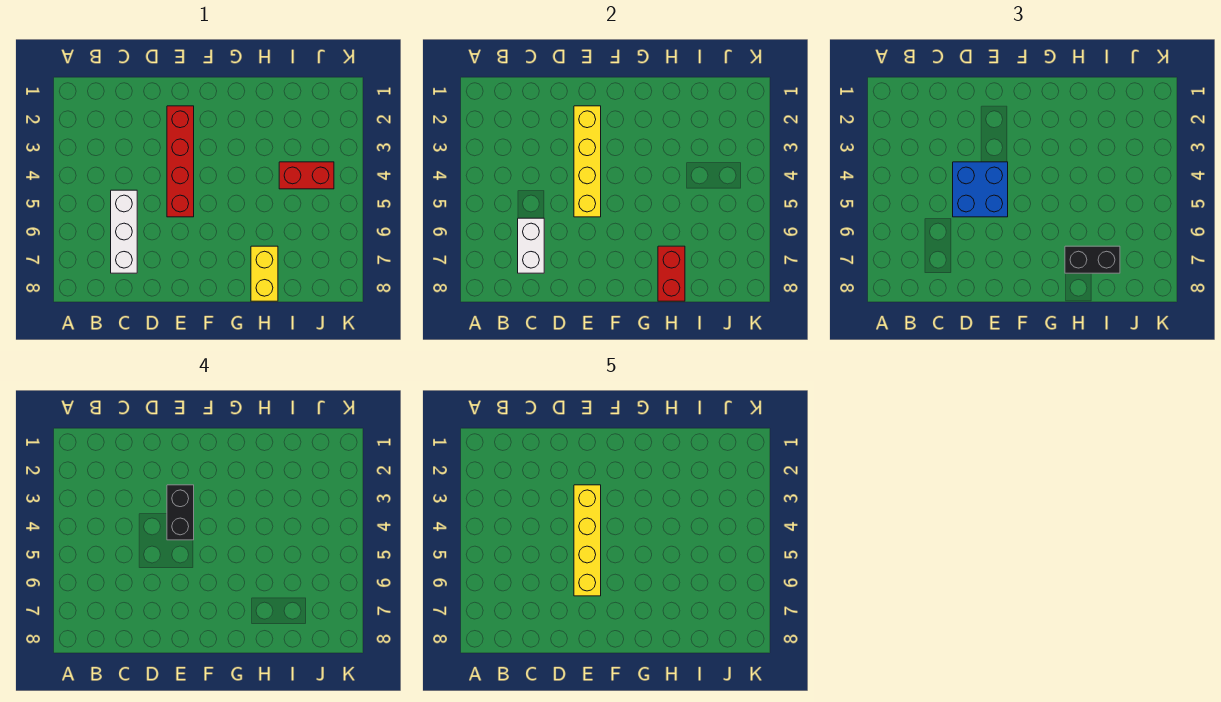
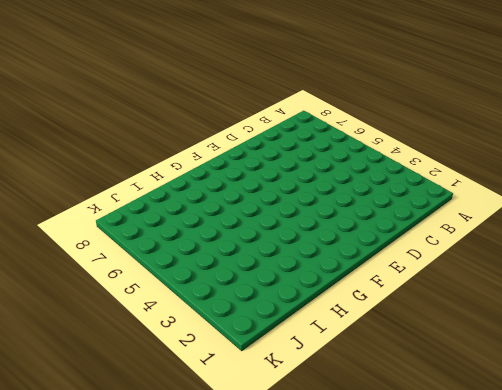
none -> white brick C5:C7 level 1
none -> red brick E2:E5 level 1

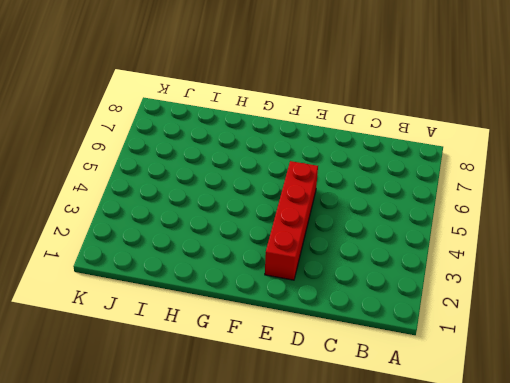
none -> white brick C5:C7 level 1
none -> yellow brick H7:H8 level 1

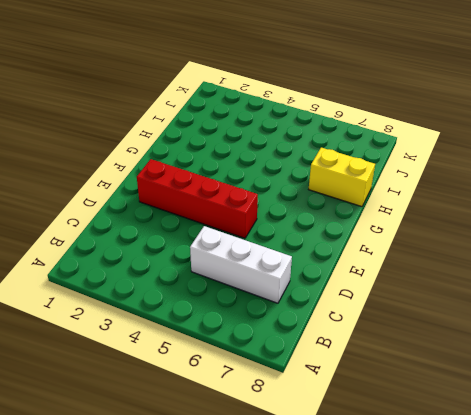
none -> red brick I4:J4 level 1
none -> white brick C6:C7 level 2

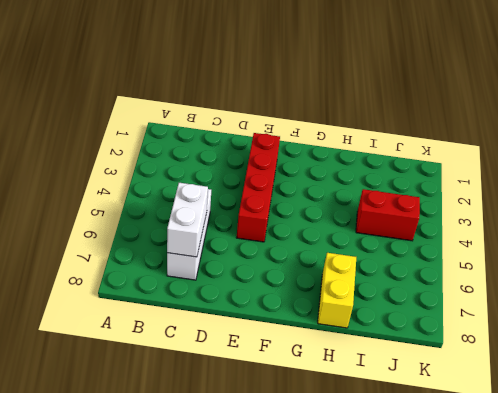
none -> yellow brick E2:E5 level 2
none -> red brick H7:H8 level 2

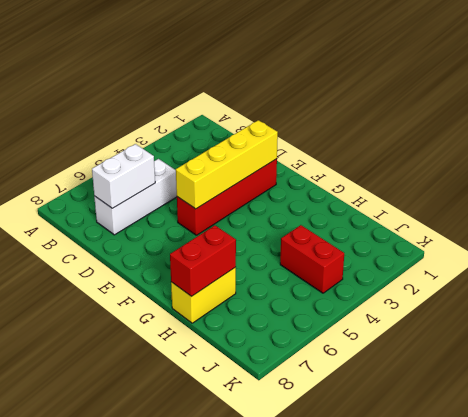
none -> blue brick D4:E5 level 3
none -> black brick H7:I7 level 3

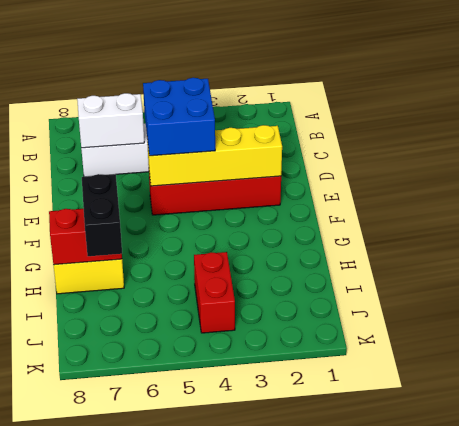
none -> black brick E3:E4 level 4
none -> yellow brick E3:E6 level 5

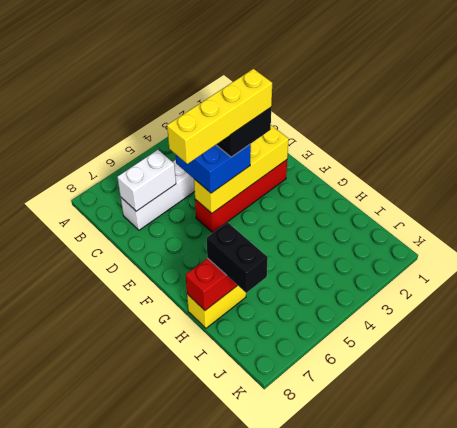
none -> red brick I4:J4 level 1

